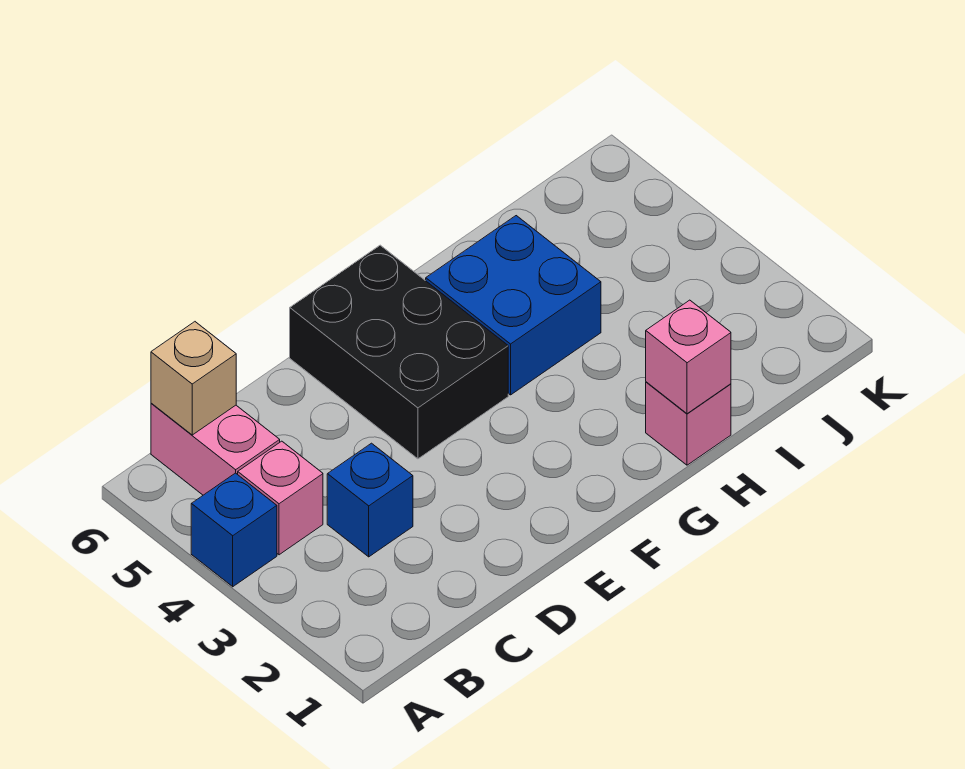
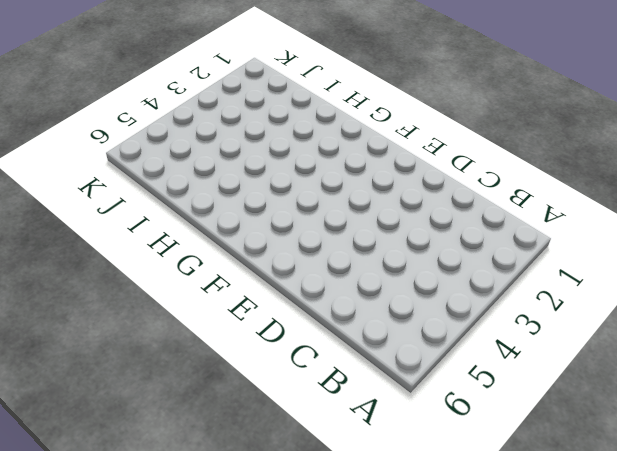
none -> blue brick A4 level 1
none -> pink brick B4 level 1

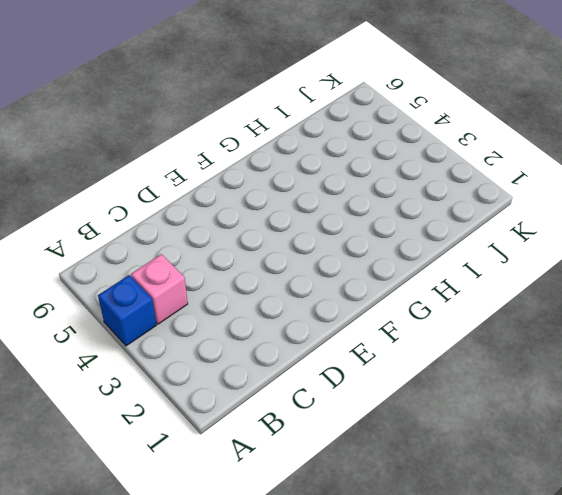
none -> pink brick B5:B6 level 1
none -> blue brick C3 level 1

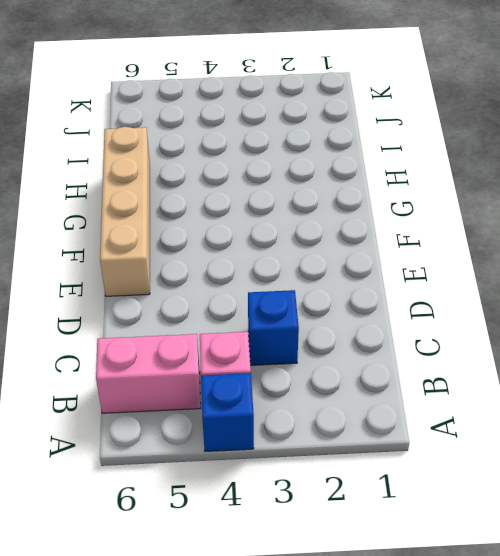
tan brick E6:H6 level 1 -> black brick E4:F6 level 1
none -> blue brick G4:H5 level 1
none -> pink brick H1 level 1

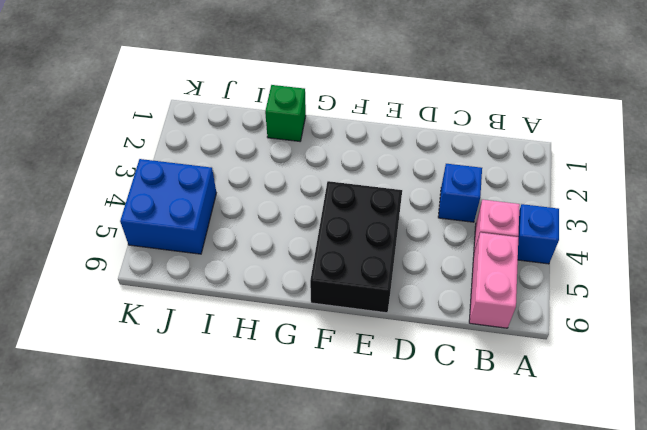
green brick H1 level 1 -> pink brick H1 level 1
blue brick J4:K5 level 1 -> blue brick G4:H5 level 1
none -> tan brick B6 level 2
none -> pink brick H1 level 2

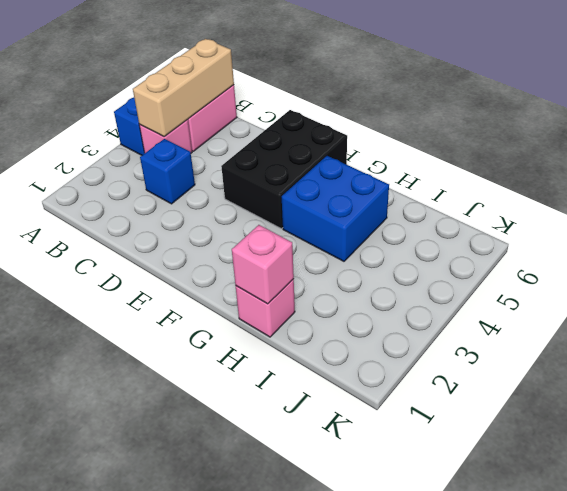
tan brick B4:B6 level 2 -> tan brick B6 level 2

